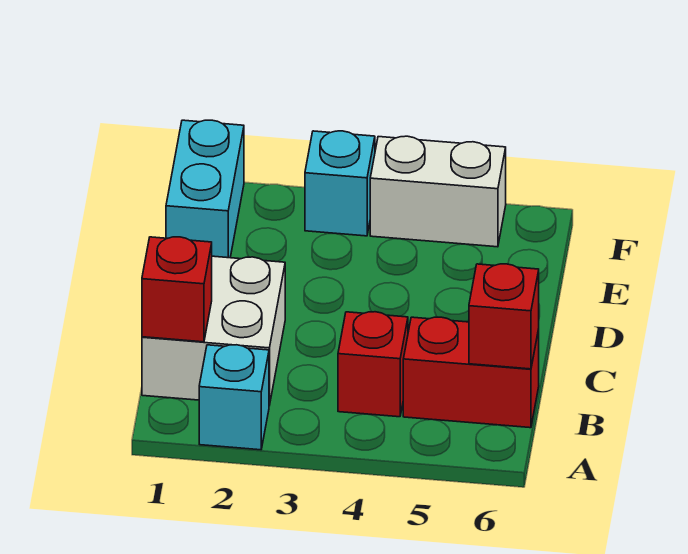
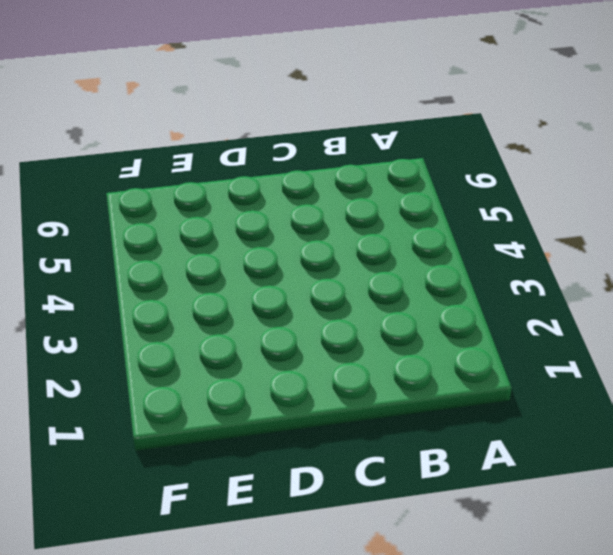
none -> cyan brick A2 level 1
none -> white brick B1:C2 level 1

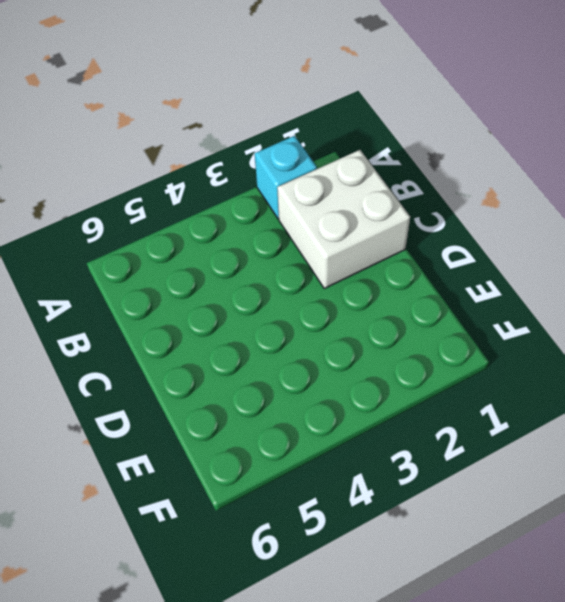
none -> red brick B4 level 1
none -> red brick B5:B6 level 1

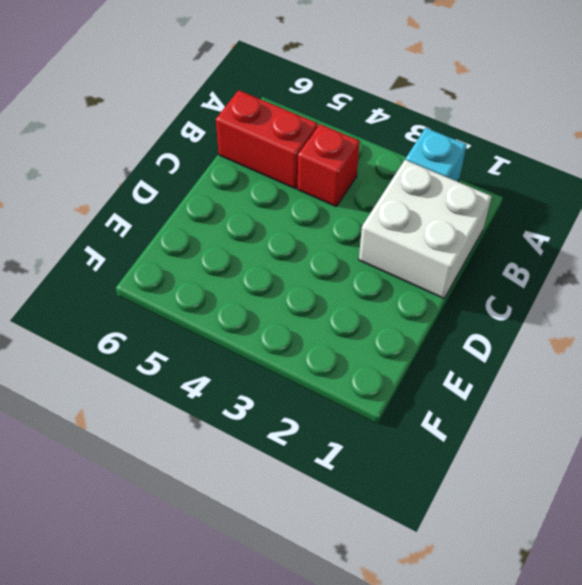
none -> cyan brick E1:F1 level 1
none -> cyan brick F3 level 1

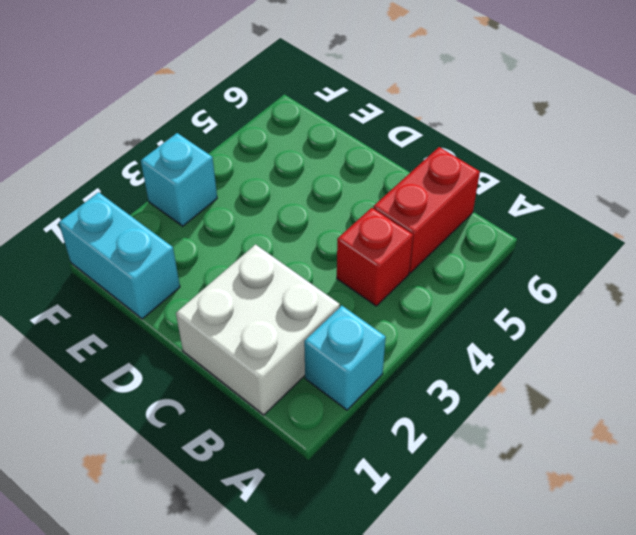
none -> white brick F4:F5 level 1
none -> red brick B1 level 2

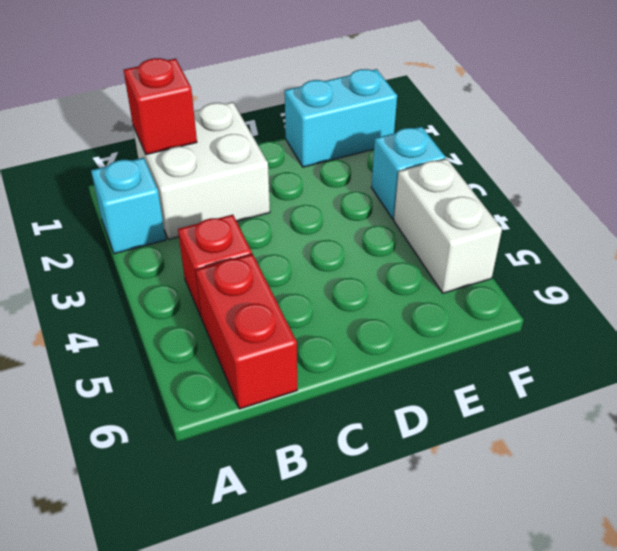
none -> red brick B6 level 2

